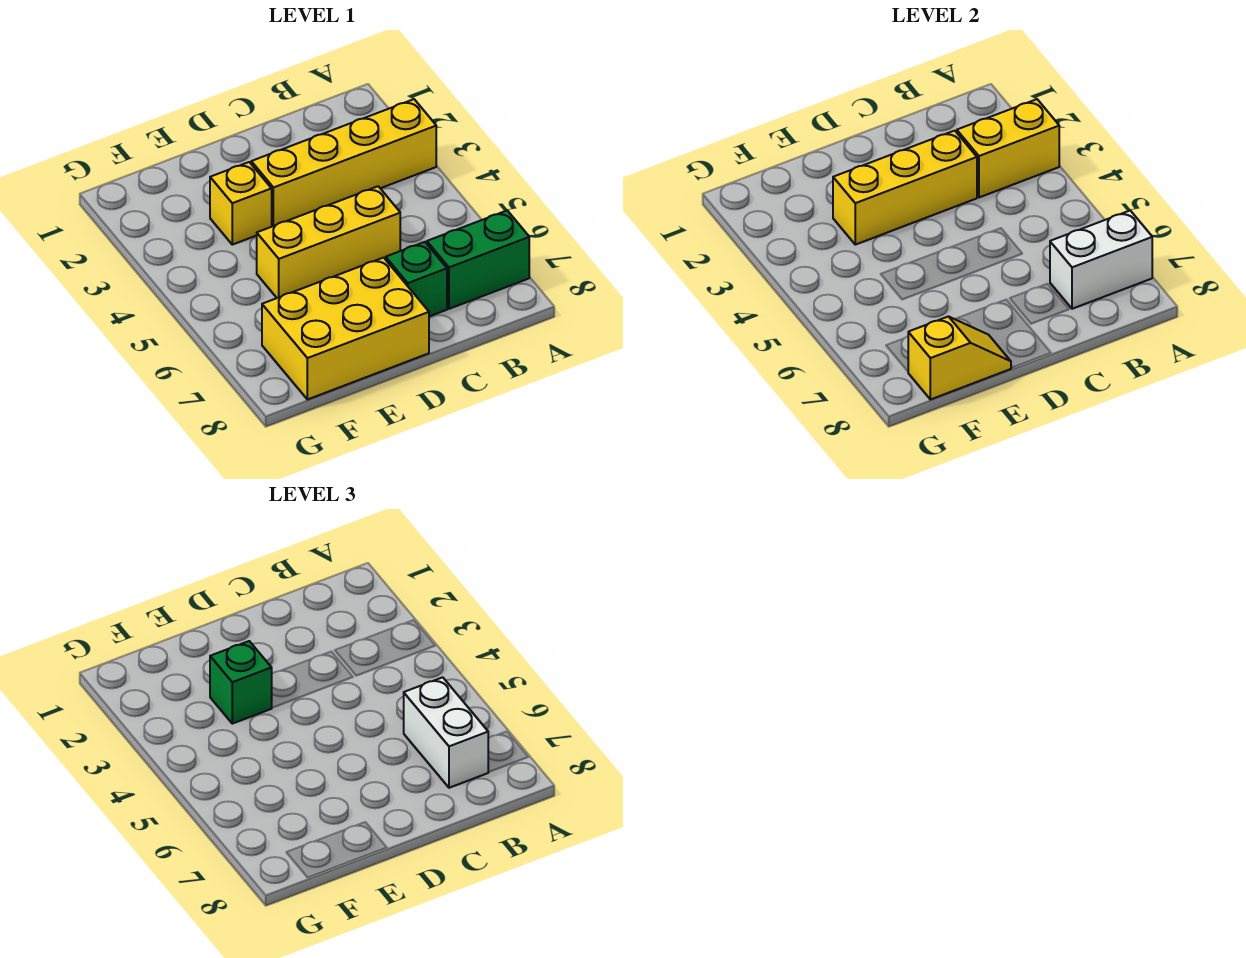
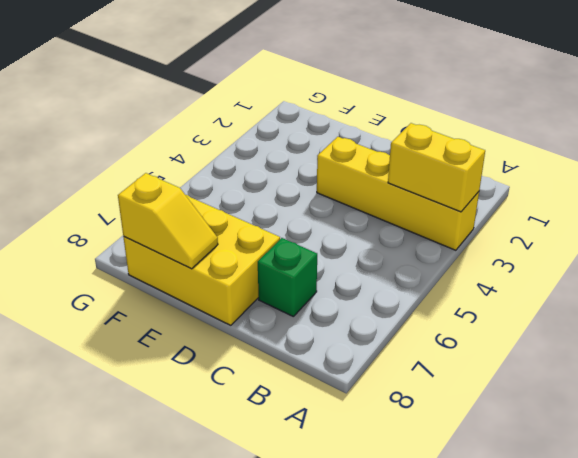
none -> green brick A7:B7 level 1
none -> yellow brick C5:E5 level 1
none -> yellow brick E3 level 1

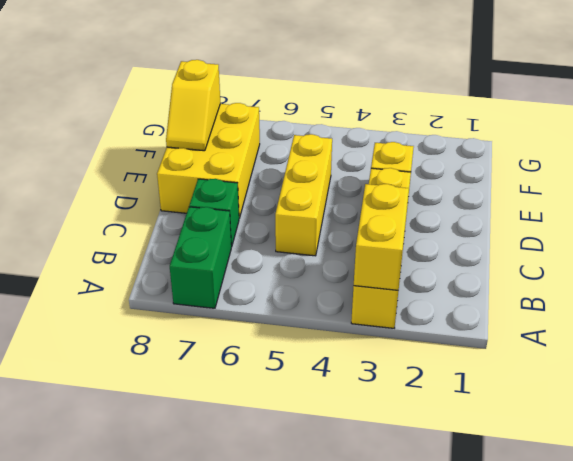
none -> white brick A7:B7 level 2
none -> yellow brick C3:E3 level 2
none -> white brick B6:B7 level 3

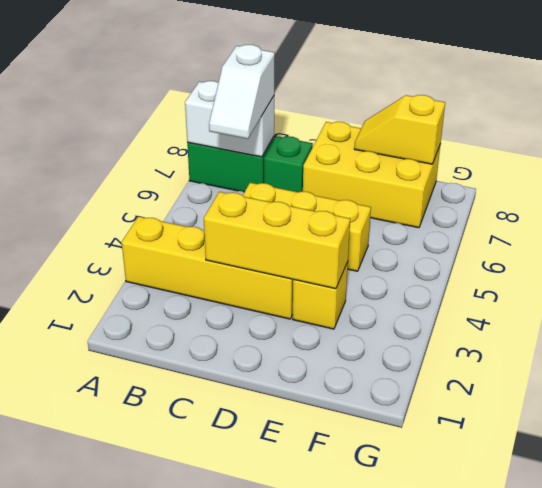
white slope B6:B7 level 3 top 7 -> white brick B6:B7 level 3
none -> yellow brick A3:B3 level 2
none -> green brick E3 level 3

